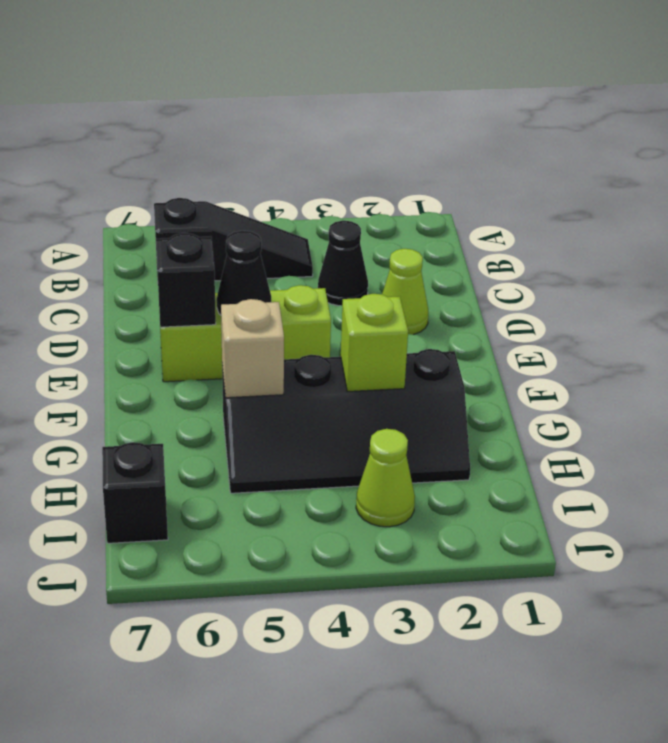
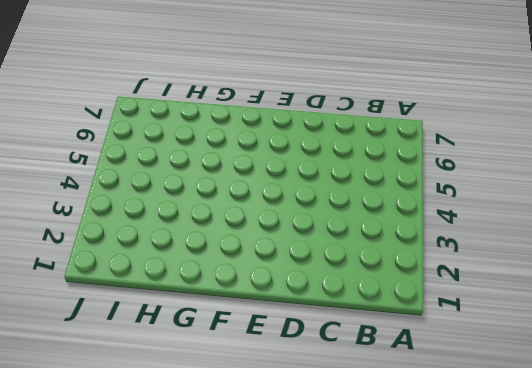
none -> black slope B4:B6 level 1 top 6
none -> black cone C3 level 1

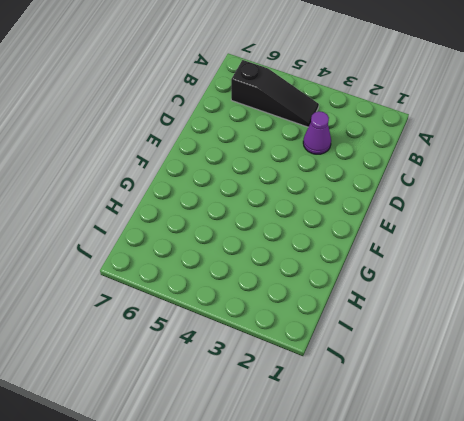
purple cone C3 level 1 -> black cone C3 level 1
none -> lime cone D2 level 1
none -> lime brick E4:E6 level 1

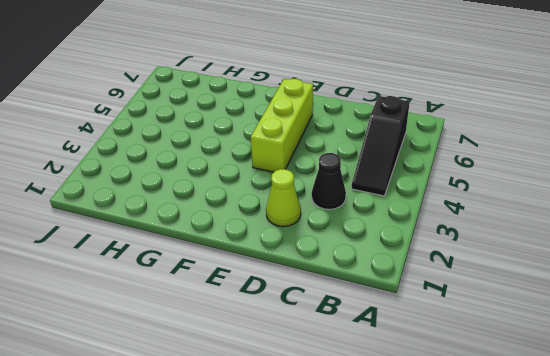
none -> black slope G2:H5 level 1 top G
none -> lime cone I3 level 1

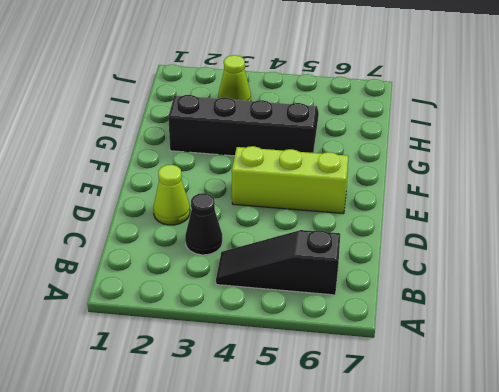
none -> black brick I7 level 1
none -> black cone E5 level 2

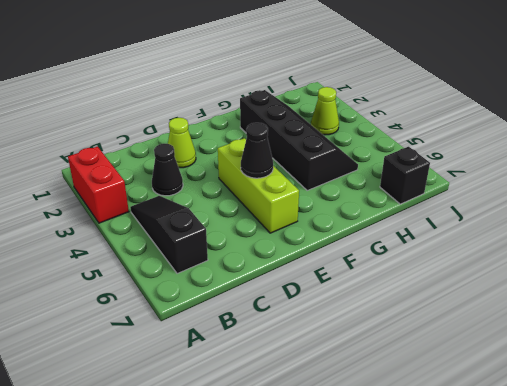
red brick A2:A3 level 1 -> none
none -> black brick E6 level 2
none -> lime brick G3 level 2

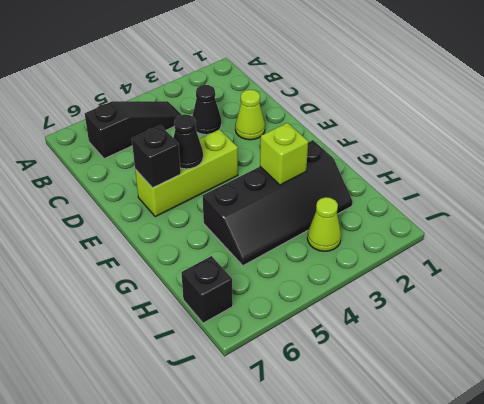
none -> tan brick G5 level 2

